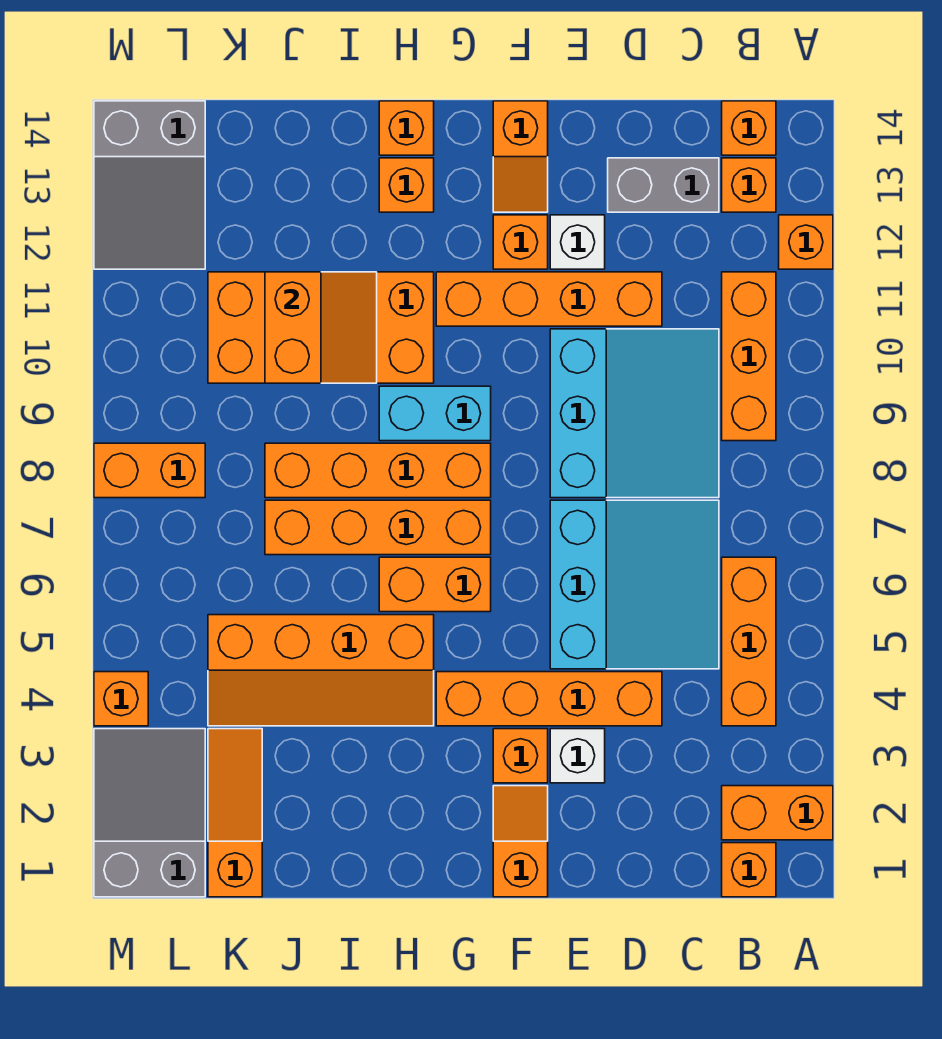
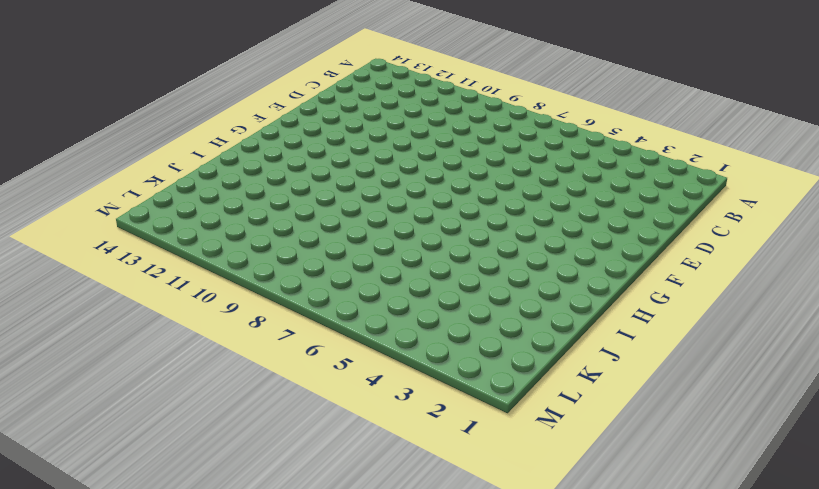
none -> orange brick A2:B2 level 1
none -> orange brick A12 level 1
none -> orange brick B1 level 1
none -> orange brick B4:B6 level 1

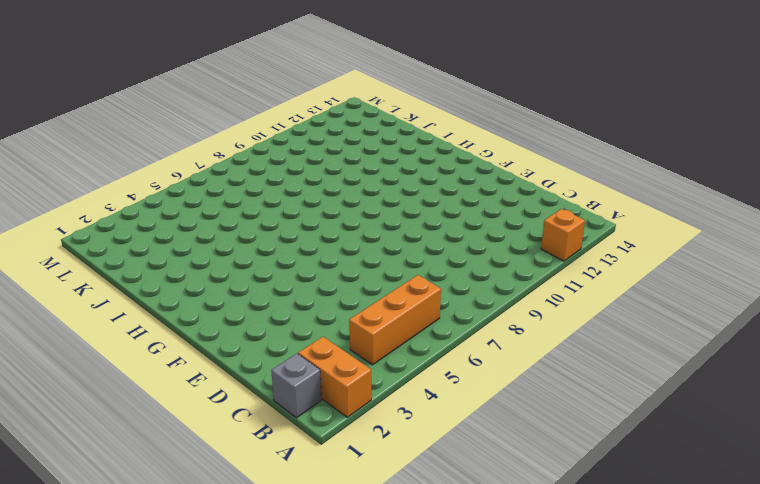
grey brick B1 level 1 -> orange brick B1 level 1
none -> orange brick B9:B11 level 1
none -> orange brick B13 level 1
none -> orange brick B14 level 1
none -> cyan slope C5:E7 level 1 top E

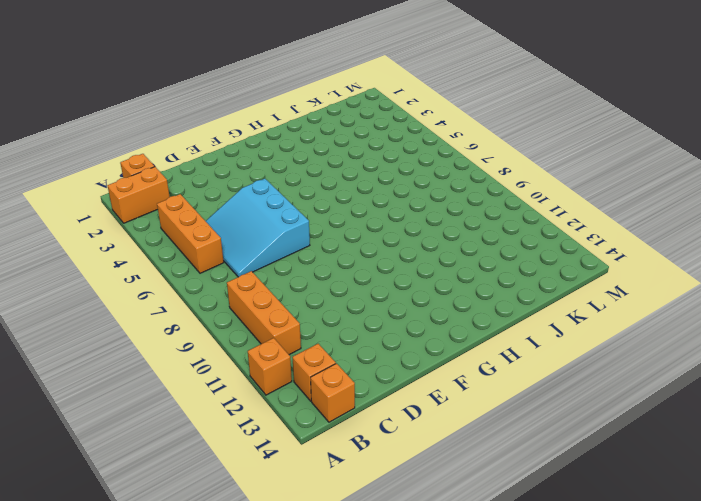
none -> cyan slope C8:E10 level 1 top E
none -> grey brick C13:D13 level 1
none -> orange brick D4:G4 level 1
none -> orange brick D11:G11 level 1

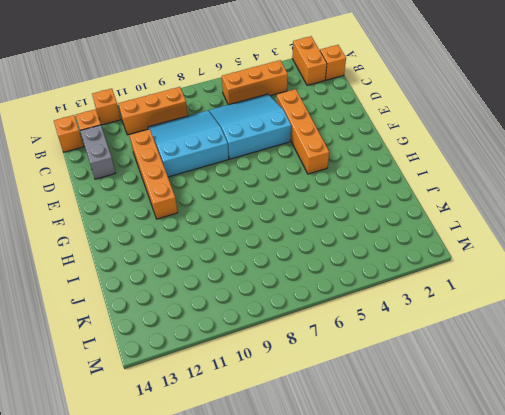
none -> white brick E3 level 1
none -> white brick E12 level 1
none -> orange slope F1:F2 level 1 top 1
none -> orange brick F3 level 1

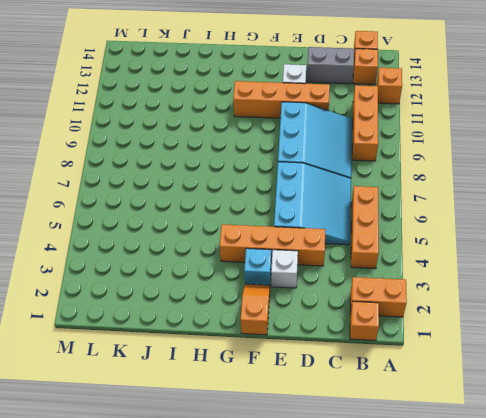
cyan brick F3 level 1 -> orange brick F3 level 1
none -> orange brick F12 level 1
none -> orange slope F13:F14 level 1 top 14
none -> orange brick G6:H6 level 1
none -> orange brick G7:J7 level 1

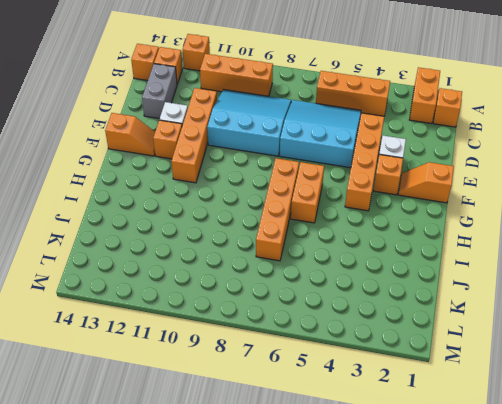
none -> orange brick G8:J8 level 1
none -> cyan brick G9:H9 level 1
none -> orange slope H4:K5 level 1 top 5
none -> orange brick H10:K11 level 1

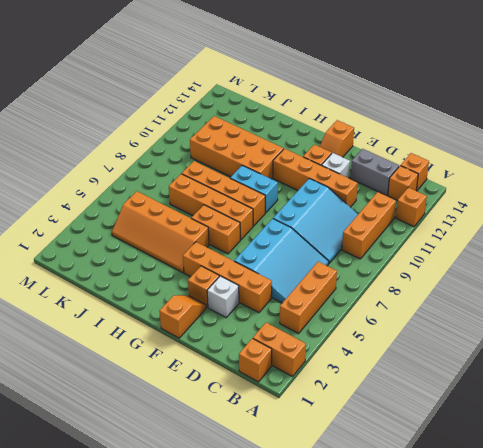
none -> orange brick H13 level 1
none -> orange brick H14 level 1
none -> orange slope K1:K3 level 1 top 1
none -> grey slope L1:M3 level 1 top 1

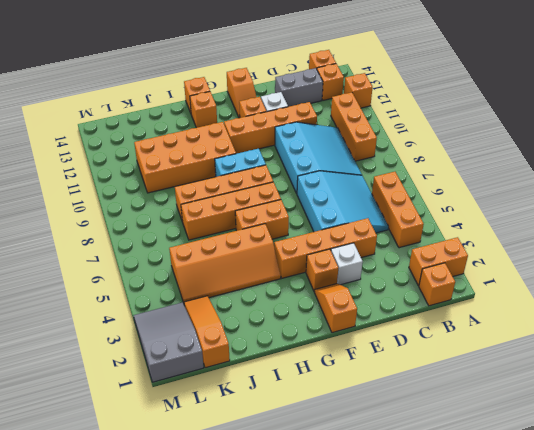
none -> orange brick L8:M8 level 1
none -> grey slope L12:M14 level 1 top 14
none -> orange brick M4 level 1
none -> orange slope I10:J11 level 2 top J

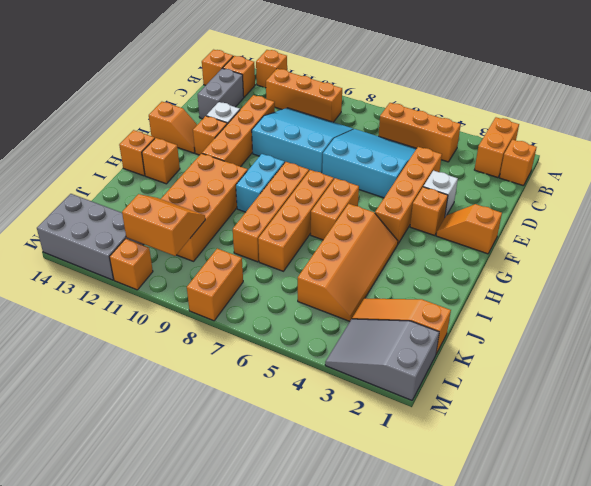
orange slope K10:L11 level 2 top L -> orange slope I10:J11 level 2 top J
grey brick L12:M14 level 1 -> grey slope L12:M14 level 1 top 14
orange brick M11 level 1 -> orange brick M4 level 1

